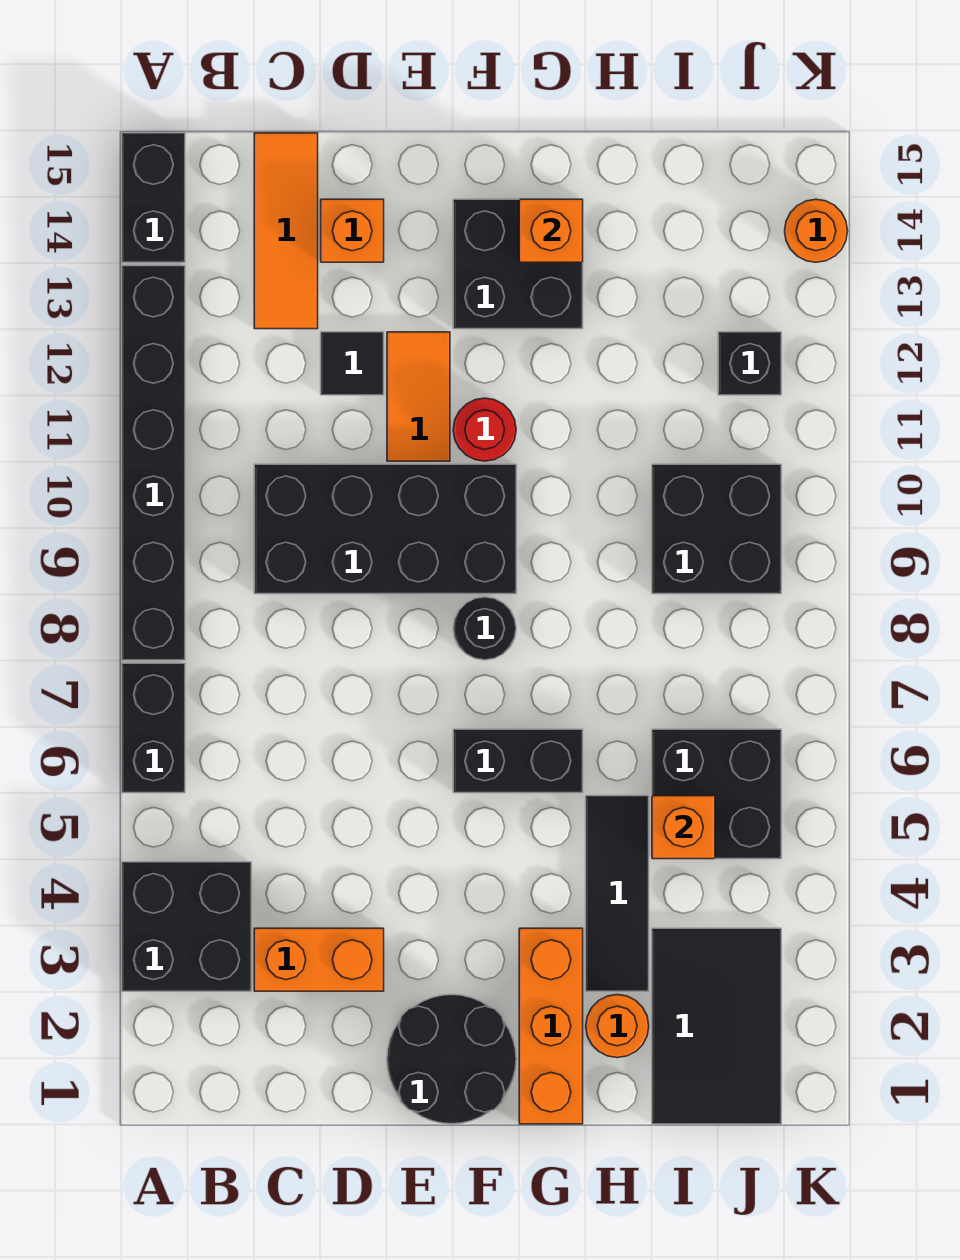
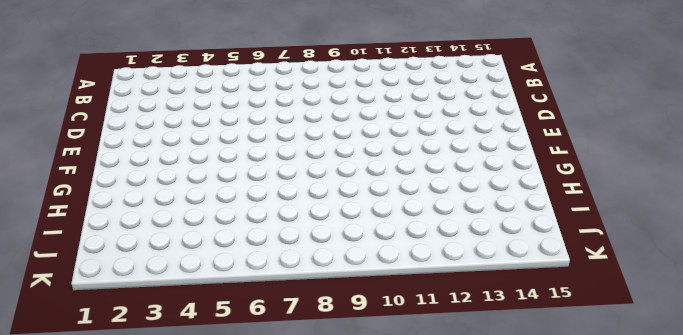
none -> black brick A3:B4 level 1
none -> black brick A6:A7 level 1
none -> black brick A8:A13 level 1

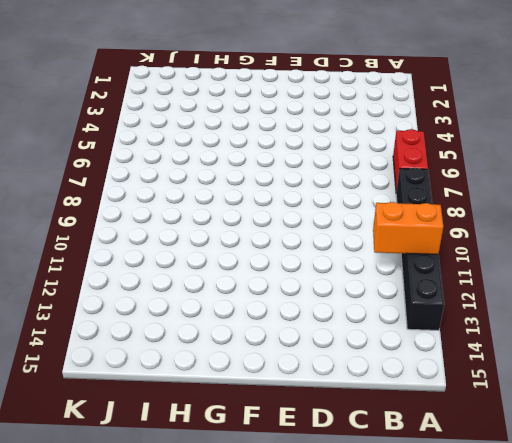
red brick A6:A7 level 1 -> black brick A6:A7 level 1
orange brick A11:B11 level 2 -> orange brick C3:D3 level 1
none -> black brick A3:B4 level 1
none -> black brick A14:A15 level 1
none -> black brick C9:F10 level 1

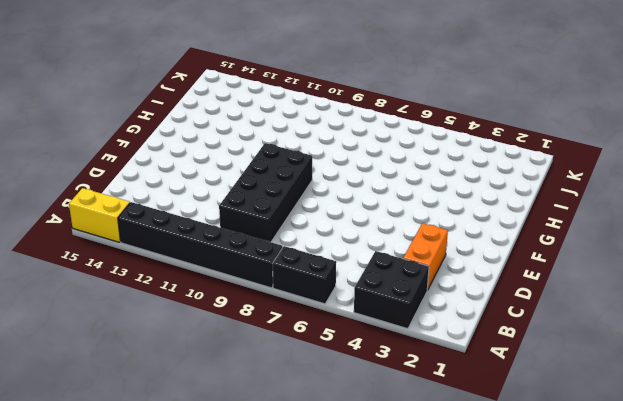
yellow brick A14:A15 level 1 -> black brick A14:A15 level 1
none -> orange tile C13:C15 level 1
none -> black tile D12 level 1
none -> orange brick D14 level 1

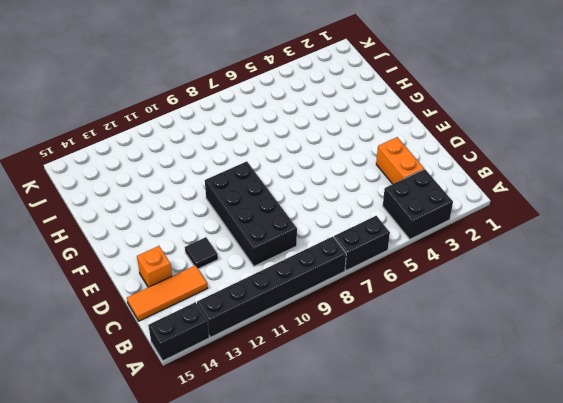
none -> black round brick E1:F2 level 1
none -> orange tile E11:E12 level 1
none -> black brick F6:G6 level 1

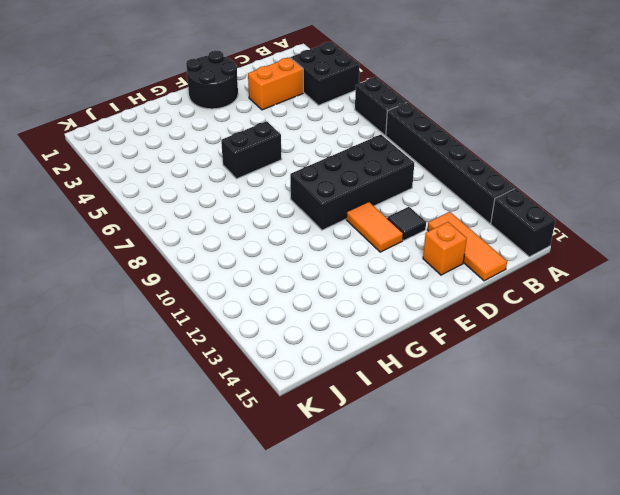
none -> black round brick F8 level 1
none -> red round brick F11 level 1
none -> black brick F13:G14 level 1

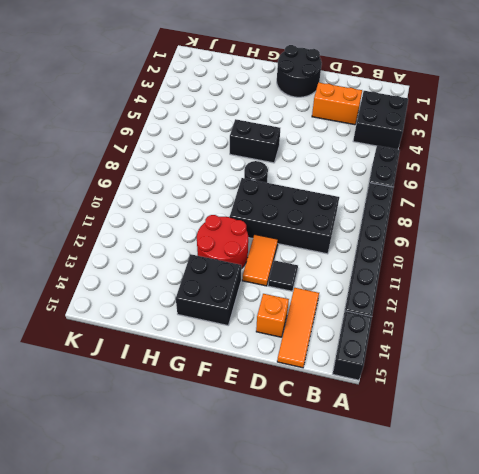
red round brick F11:G12 level 1 -> red round brick F11 level 1
none -> orange brick G1:G3 level 1
none -> orange round brick H2 level 1
none -> black tile H3:H5 level 1

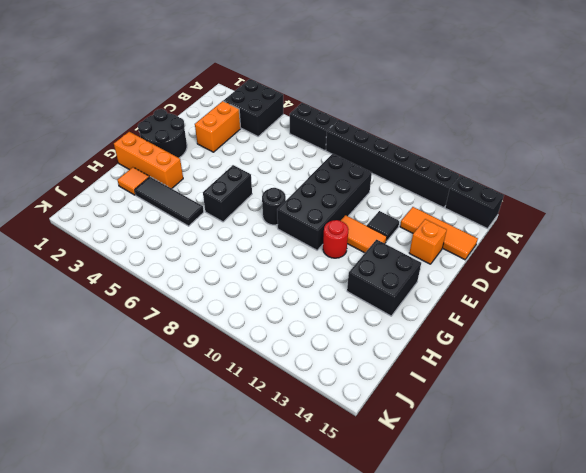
orange tile H2 level 1 -> orange round brick H2 level 1
none -> black tile I1:J3 level 1
none -> black brick I5:J6 level 1
none -> black brick I9:J10 level 1

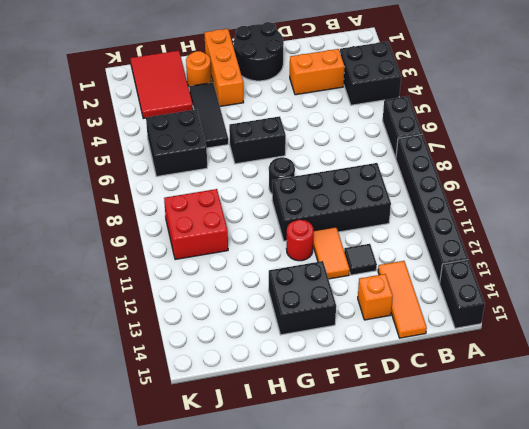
red tile I1:J3 level 1 -> black tile I1:J3 level 1
red brick I9:J10 level 1 -> black brick I9:J10 level 1
none -> black brick J12 level 1
none -> orange round brick K14 level 1
none -> orange brick G14 level 2

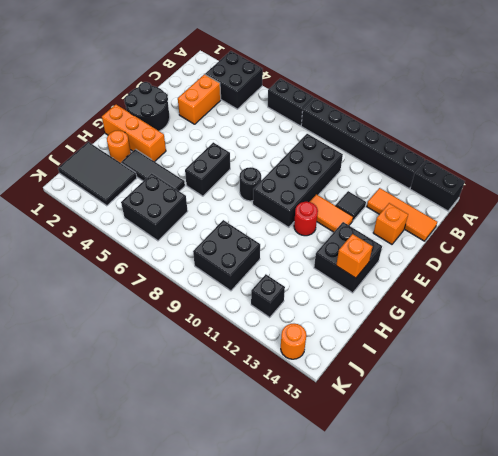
none -> orange brick I5 level 2

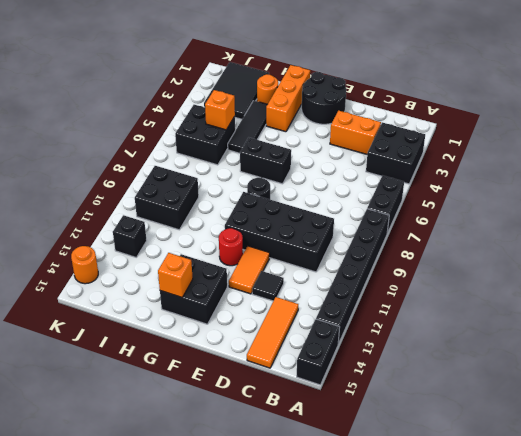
none -> orange brick D14 level 1

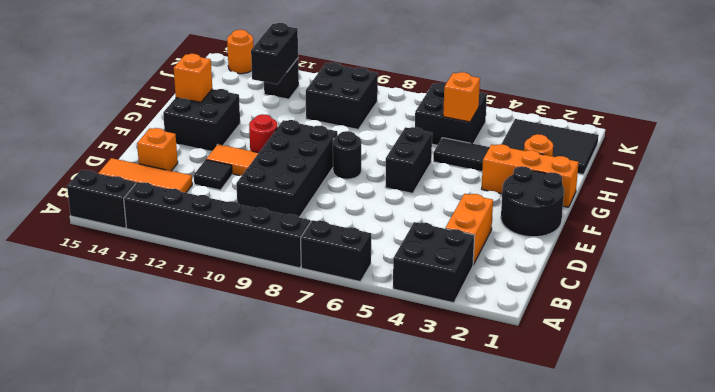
black brick I12:J12 level 2 -> none

